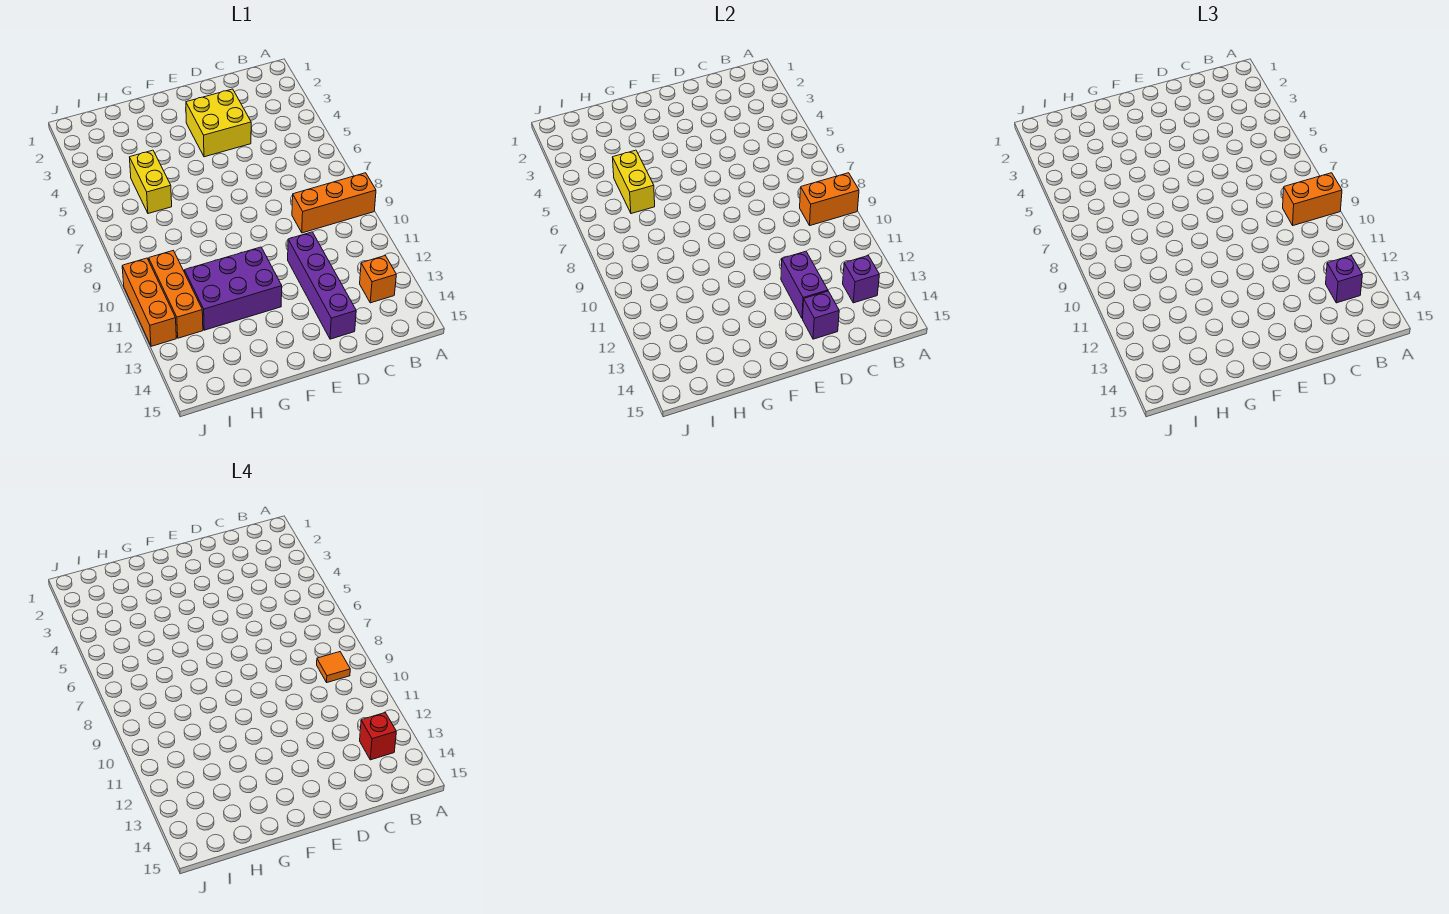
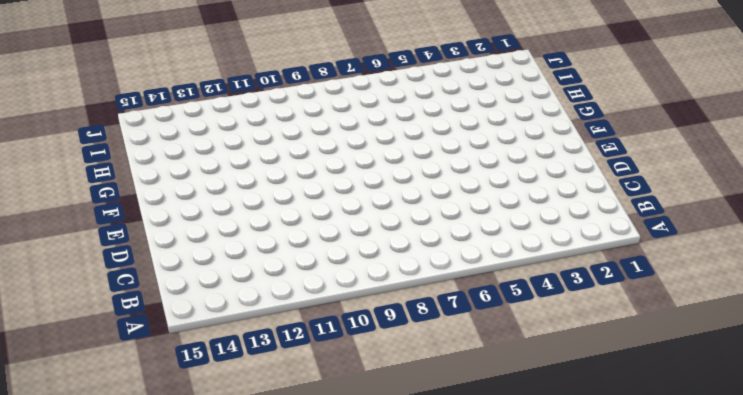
none -> orange brick A9:C9 level 1
none -> orange brick B13 level 1
none -> yellow brick D3:E4 level 1

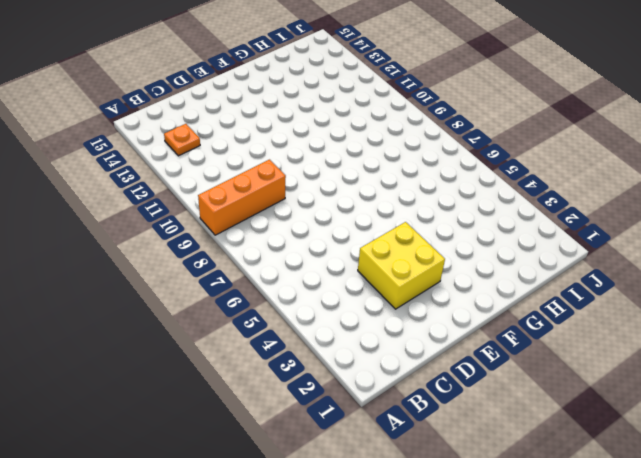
orange plate B13 level 1 -> orange brick B13 level 1
none -> purple brick D11:D14 level 1
none -> purple brick F11:H12 level 1
none -> yellow brick H5:H6 level 1

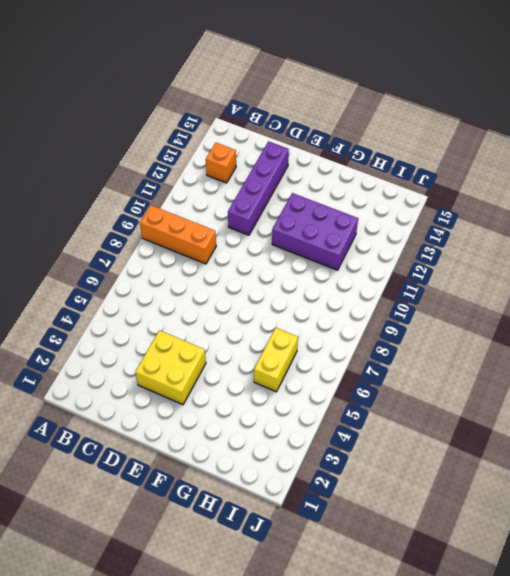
none -> orange brick I10:I12 level 1
none -> orange brick J10:J12 level 1
none -> orange brick A9:B9 level 2

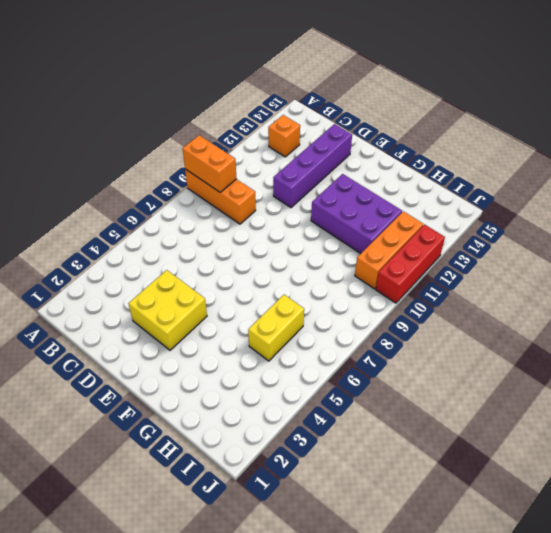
red brick J10:J12 level 1 -> orange brick J10:J12 level 1
none -> purple brick B13 level 2
none -> purple brick D12:D13 level 2
none -> purple brick D14 level 2

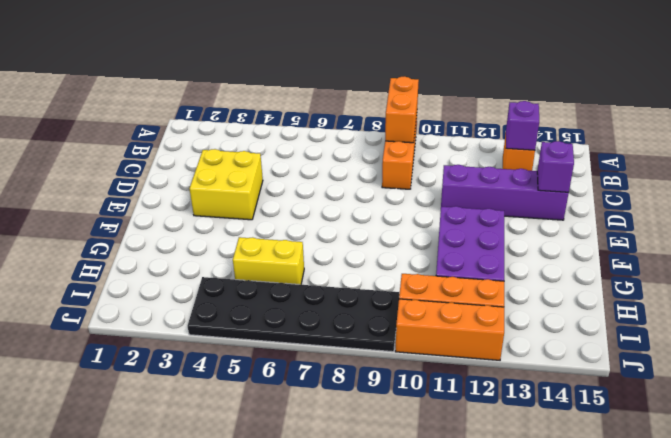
black plate I4:J9 level 1 -> none
none -> purple brick D12:D13 level 2
none -> yellow brick H5:H6 level 2
none -> orange brick A9:B9 level 3

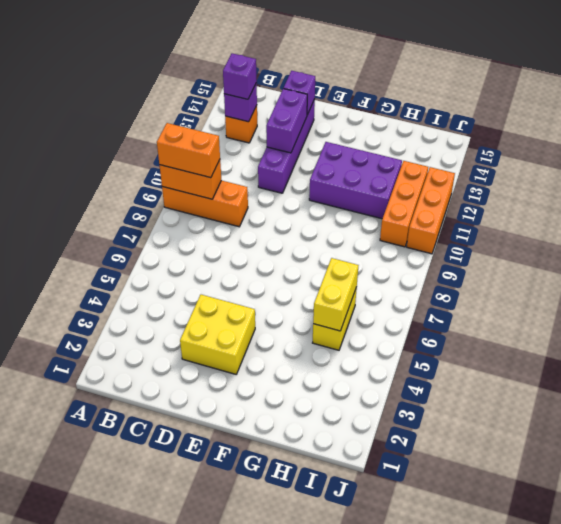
none -> orange tile B9 level 4
none -> red brick B13 level 4

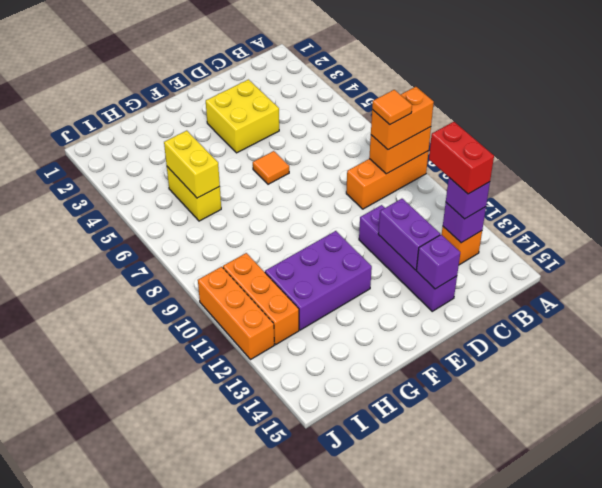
red brick B12:B13 level 4 -> red brick B13 level 4
orange tile E6 level 1 -> none

